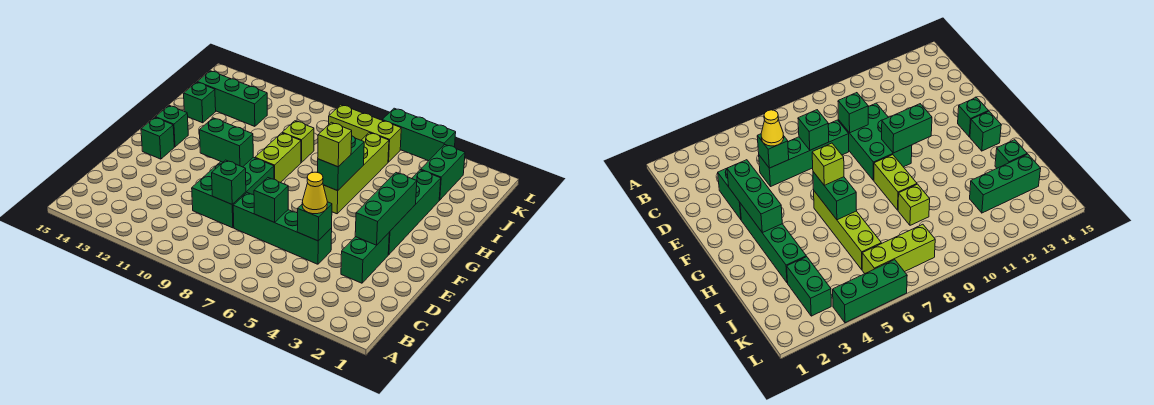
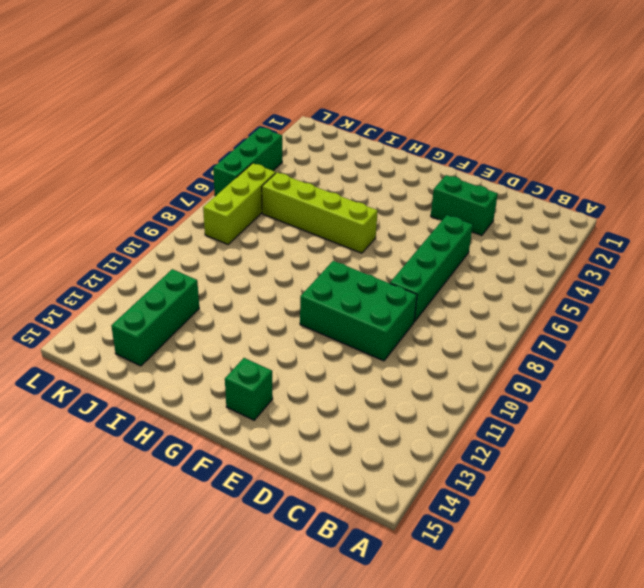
none -> green brick F3:I3 level 1
none -> lime brick G9:H9 level 1
none -> green brick G14 level 1

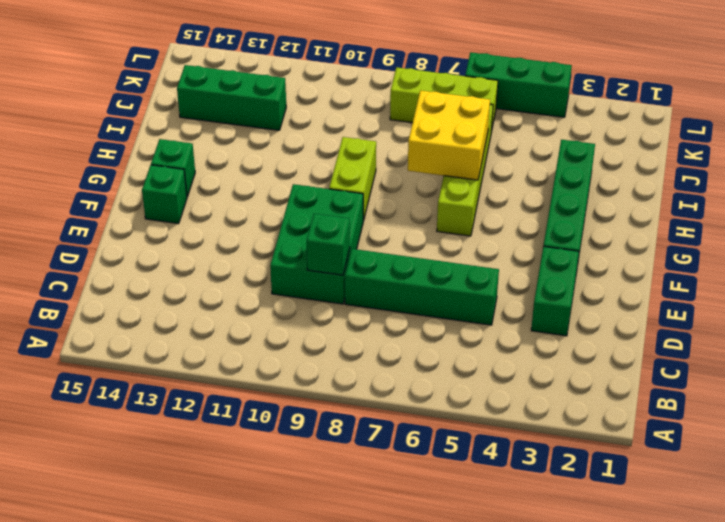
yellow brick H6:I7 level 2 -> green brick G6:H6 level 2
none -> lime brick I9 level 1
none -> green brick I14 level 1
none -> green brick J3:K3 level 1

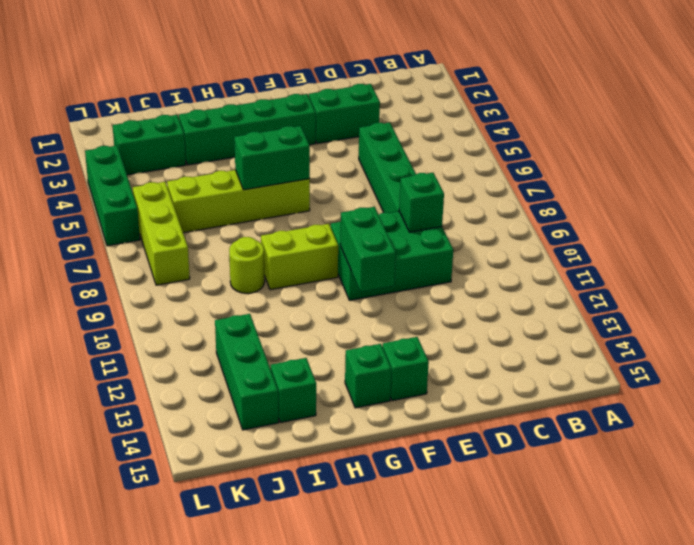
lime round brick I9 level 1 -> lime brick I9 level 1
none -> green brick D5 level 2
none -> green brick D7 level 2
none -> green brick E3:G3 level 2

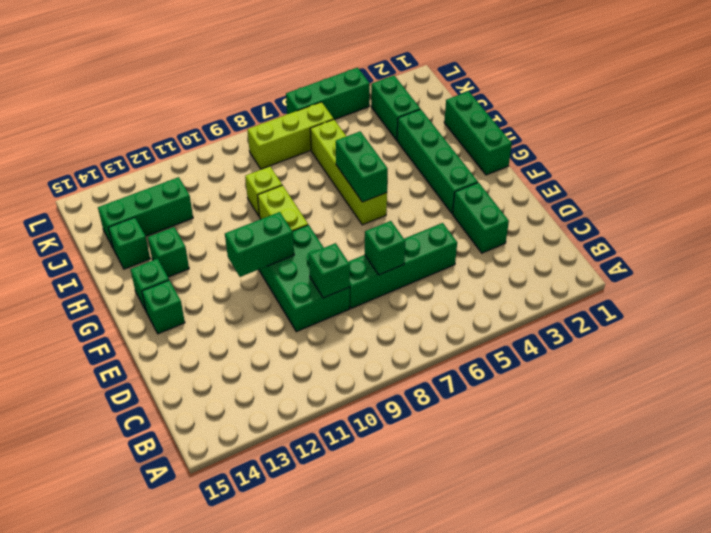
green brick G1:I1 level 1 -> green brick E3:G3 level 2
green brick H13 level 1 -> green brick D5 level 2
none -> yellow cone D5 level 3
none -> lime brick G6 level 3

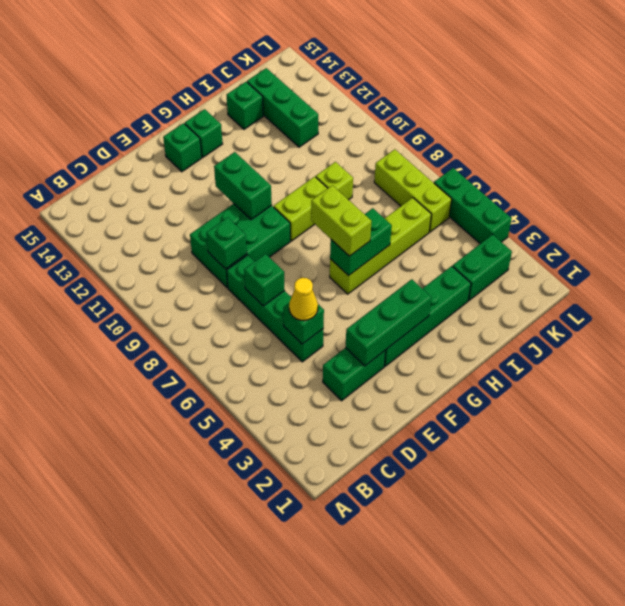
lime brick G6:G7 level 3 -> lime brick G6 level 3

